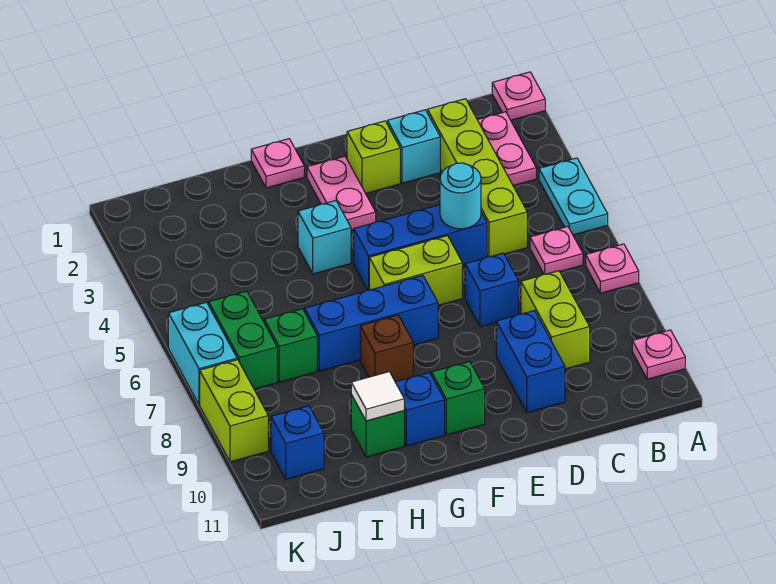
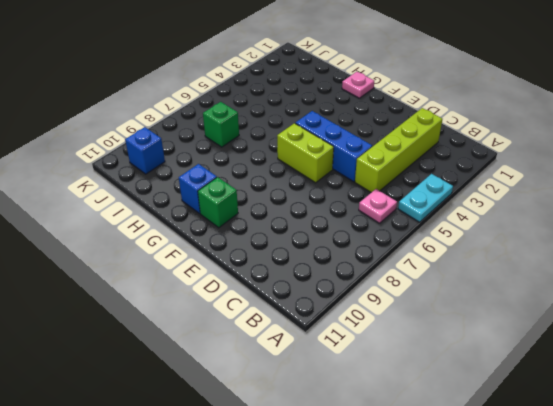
none -> pink plate A1 level 1
none -> pink plate A7 level 1
none -> pink plate A10 level 1

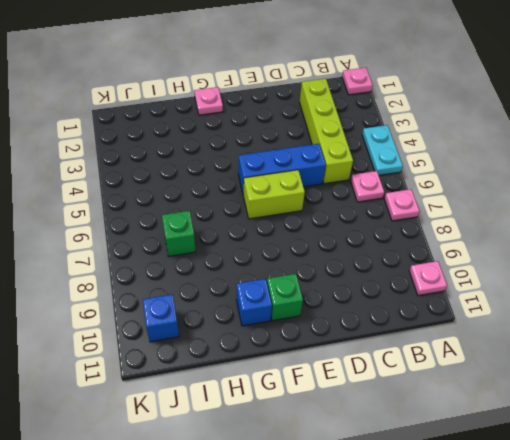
none -> pink plate B2:B3 level 1
none -> lime brick C8:C9 level 1
none -> cyan brick D2 level 1

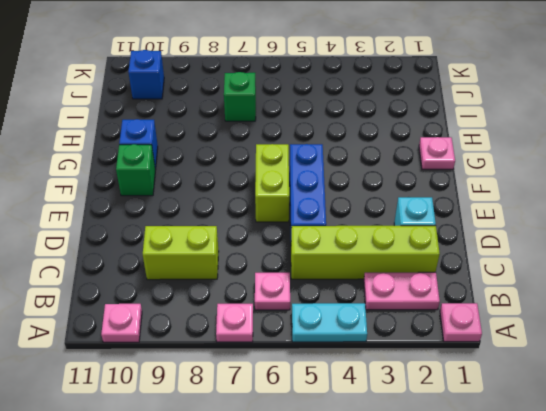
none -> blue brick D7 level 1
none -> blue brick D9:D10 level 1
none -> lime brick E2 level 1

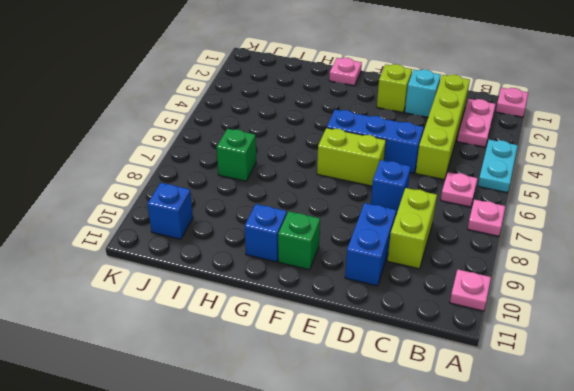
none -> pink plate F2:F3 level 1
none -> blue brick F7:H7 level 1
none -> cyan brick G4 level 1

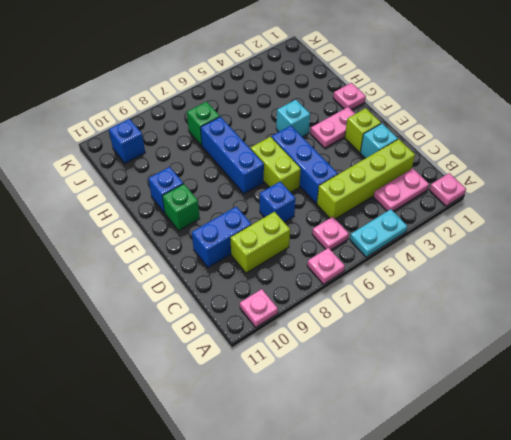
none -> brown brick G8 level 1
none -> green brick H10 level 1
none -> green brick J6:J7 level 1

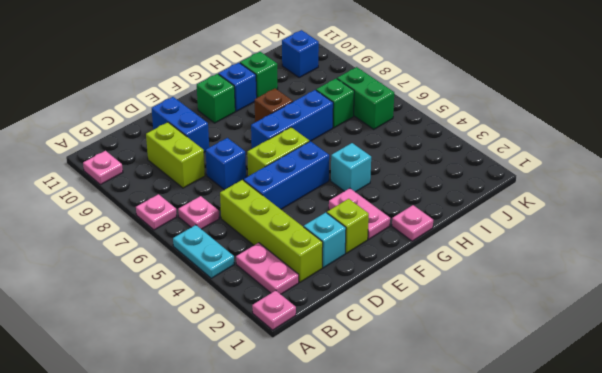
none -> cyan brick K6:K7 level 1
none -> lime brick K8:K9 level 1
none -> cyan round brick D5 level 2

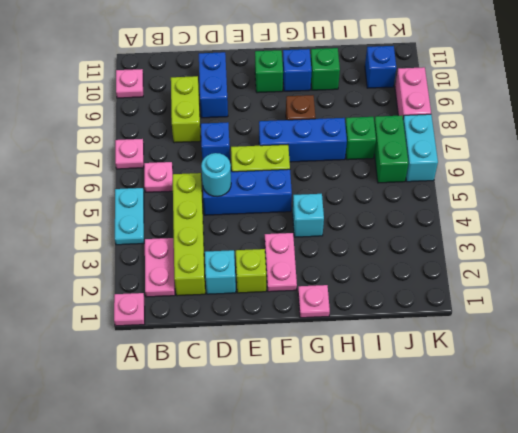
pink brick K8:K9 level 1 -> lime brick K8:K9 level 1
none -> white tile H10 level 2

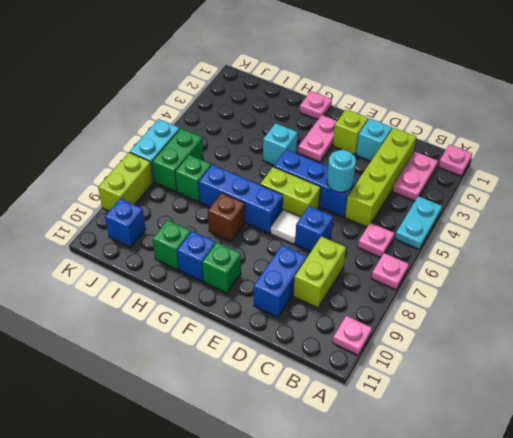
white tile E7 level 1 -> white tile H10 level 2

